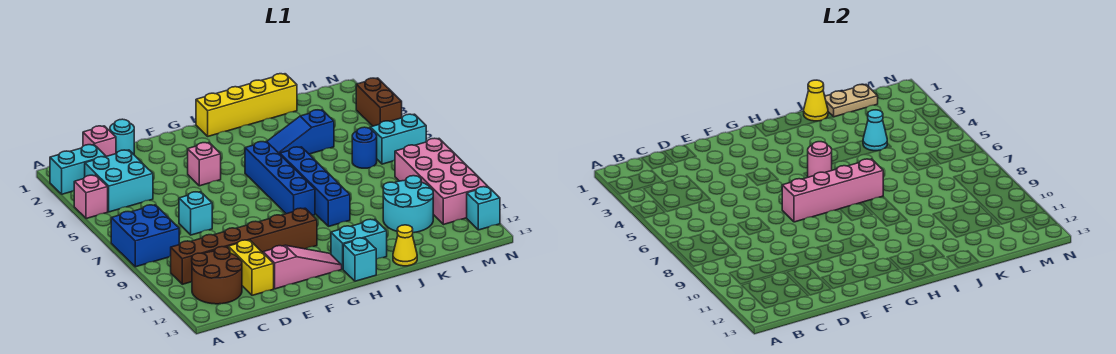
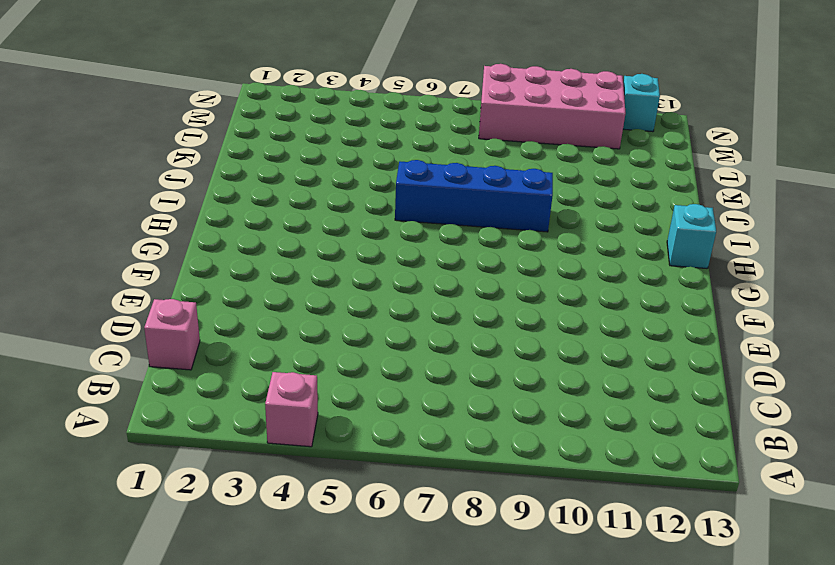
none -> cyan brick A2:B2 level 1
none -> blue brick A7:B8 level 1
none -> cyan brick B3:C4 level 1
none -> brown brick B10:G10 level 1

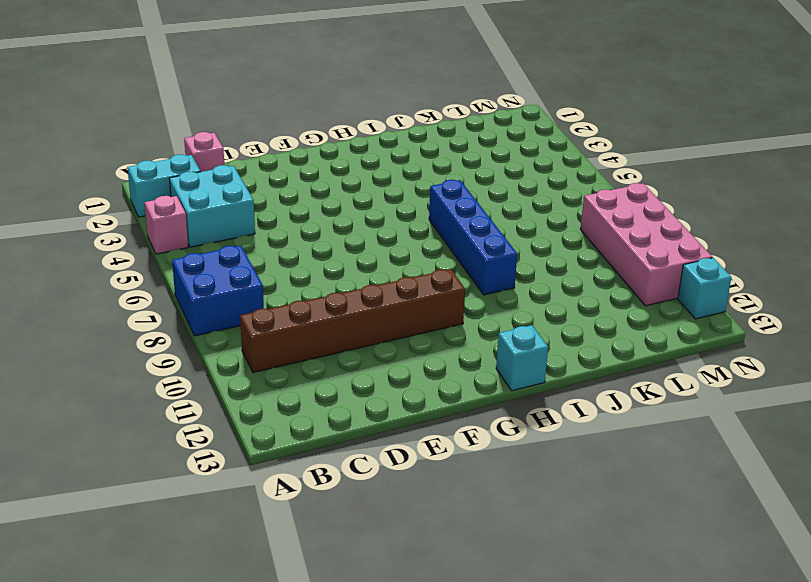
none -> brown round brick B11:C12 level 1
none -> cyan round brick D1 level 1
none -> cyan brick D7 level 1
none -> yellow brick D11:D12 level 1

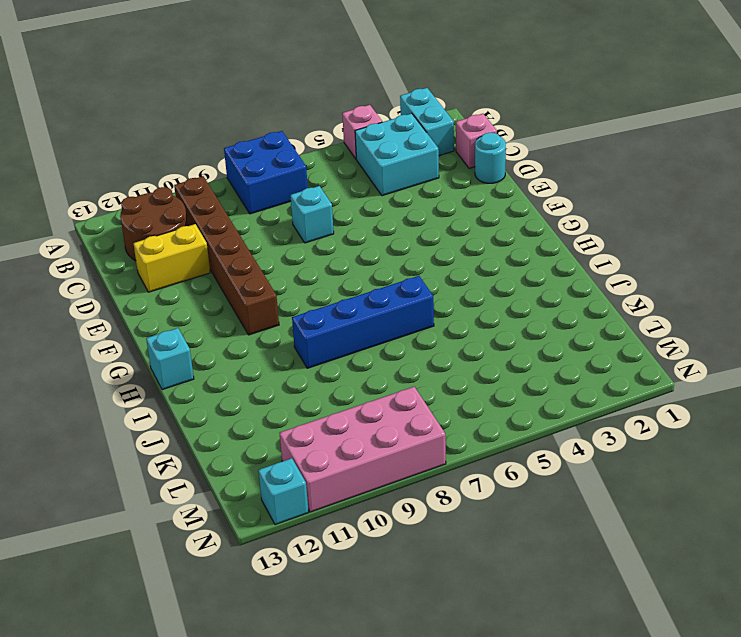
none -> pink slope E12:G12 level 1 top E
none -> pink brick F4 level 1
none -> yellow brick H1:K1 level 1
none -> blue brick H5:H8 level 1

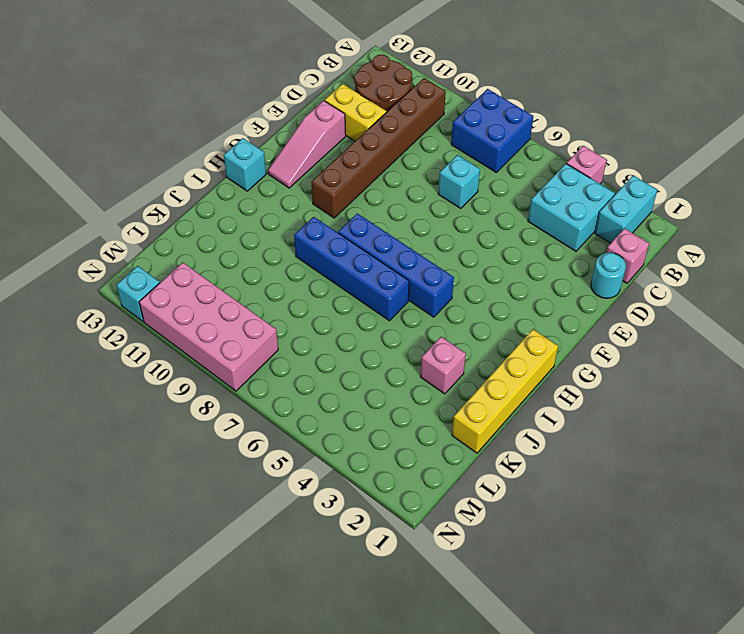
pink brick J3 level 1 -> pink brick F4 level 1
none -> cyan brick H12:I12 level 1
none -> blue slope I4:K4 level 1 top K
none -> yellow cone J13 level 1
none -> cyan round brick K10:L11 level 1

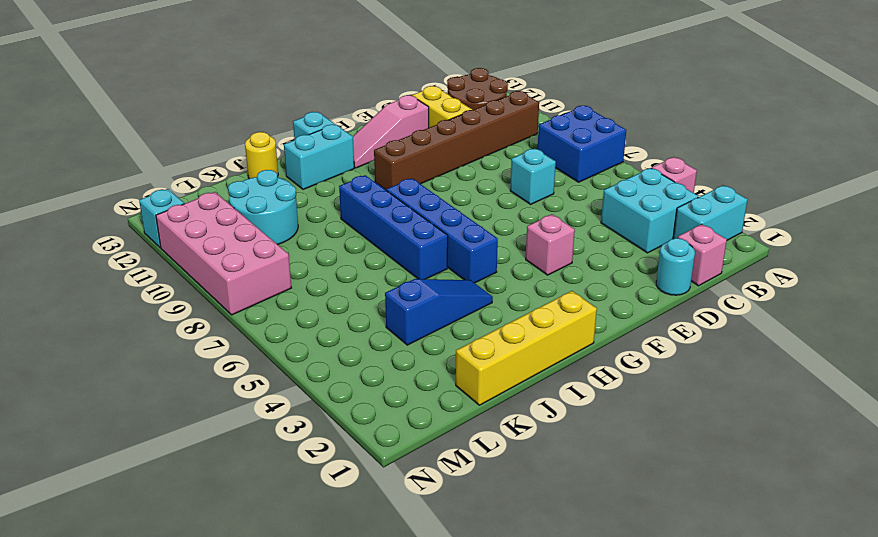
yellow round brick J13 level 1 -> yellow cone J13 level 1
none -> blue round brick L6 level 1
none -> cyan brick M6:N6 level 1
none -> brown brick N3:N4 level 1
none -> pink brick F7:I7 level 2

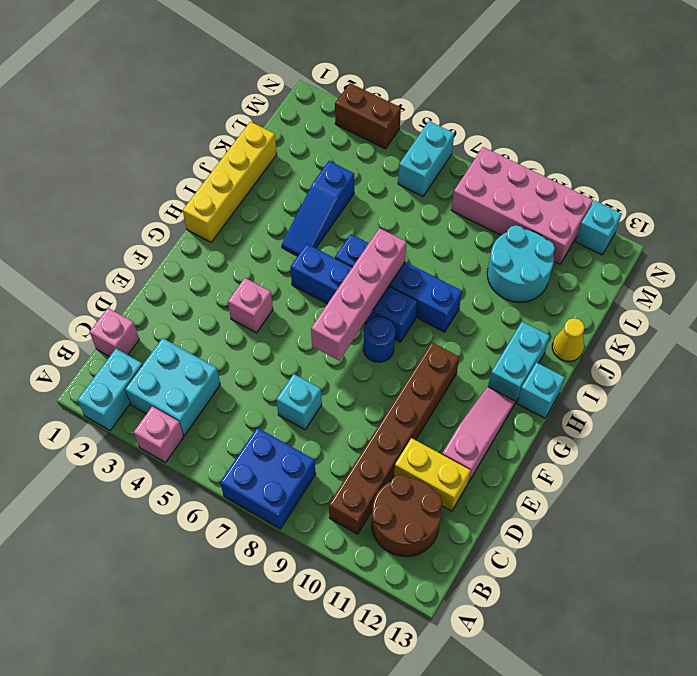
blue round brick G8 level 1 -> blue round brick L6 level 1
none -> cyan round brick D1 level 1
none -> pink round brick H5 level 2
none -> yellow cone J1 level 2
none -> tan plate K1:L1 level 2

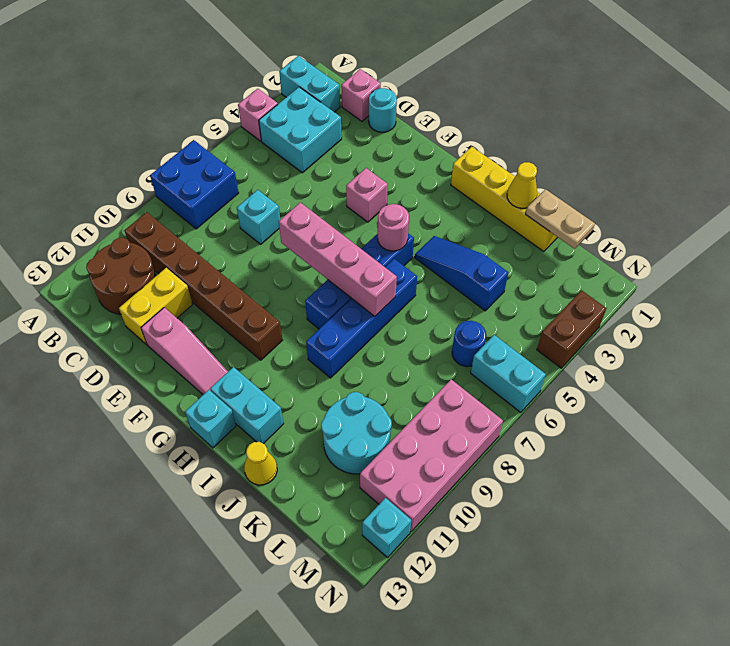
none -> cyan cone K4 level 2

